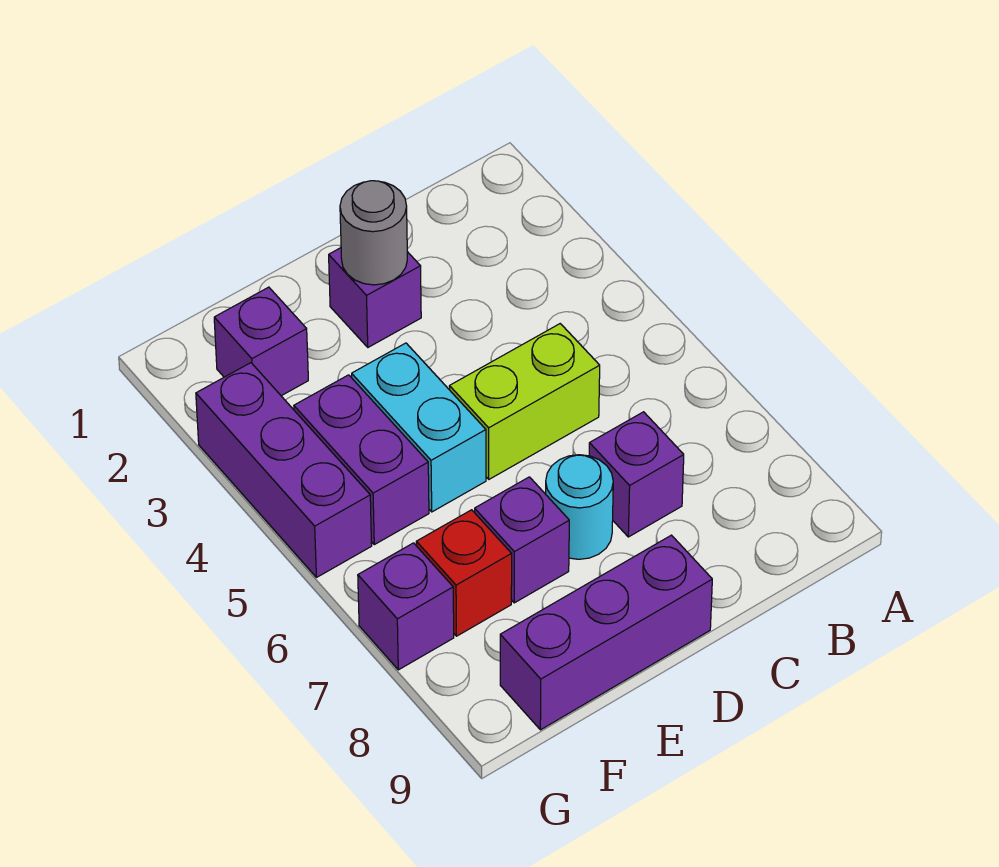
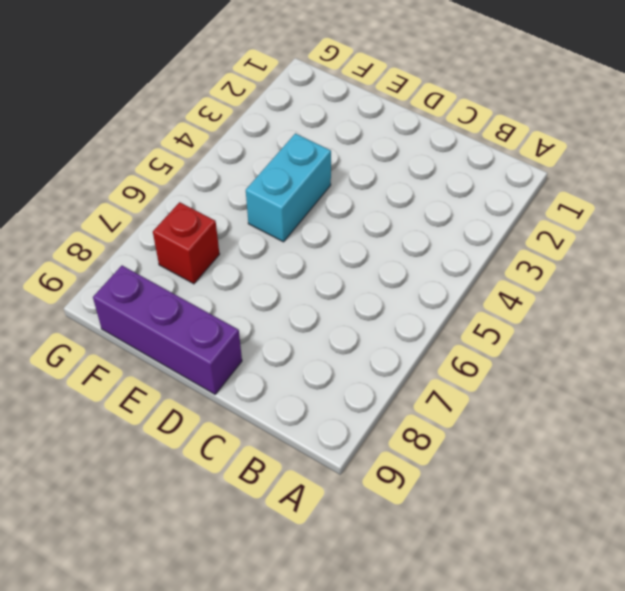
none -> lime brick C5:D5 level 1
none -> purple brick C7 level 1
none -> purple brick D2 level 1

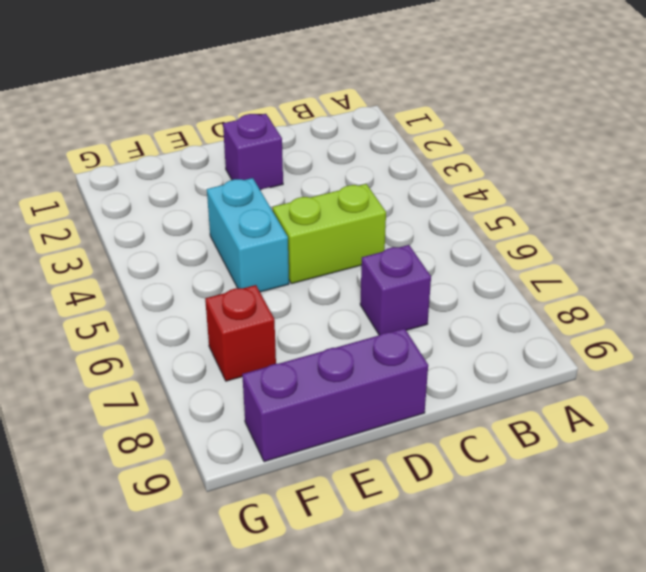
none -> cyan round brick D7 level 1
none -> purple brick E7 level 1
none -> purple brick F2 level 1

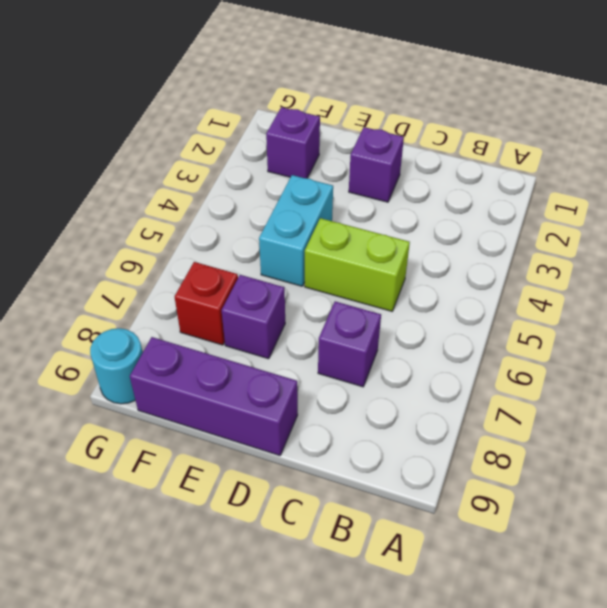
cyan round brick G9 level 1 -> cyan round brick D7 level 1
none -> purple brick F4:F5 level 1
none -> purple brick G3:G5 level 1
none -> purple brick G7 level 1

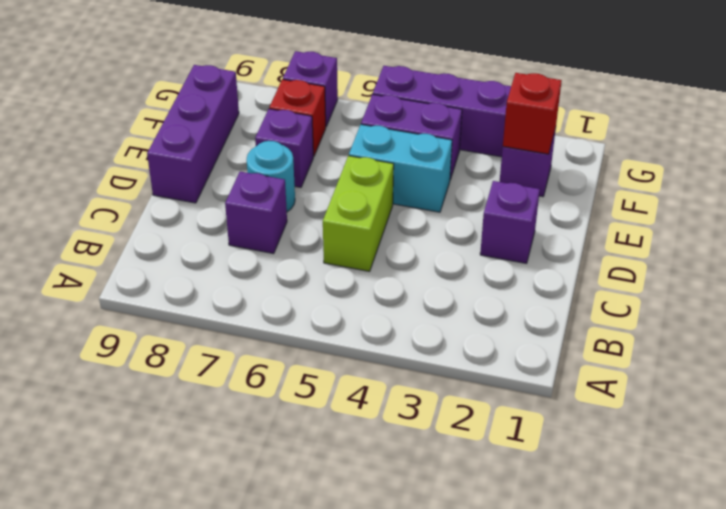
red brick F2 level 2 -> none
none -> grey round brick D2 level 2

